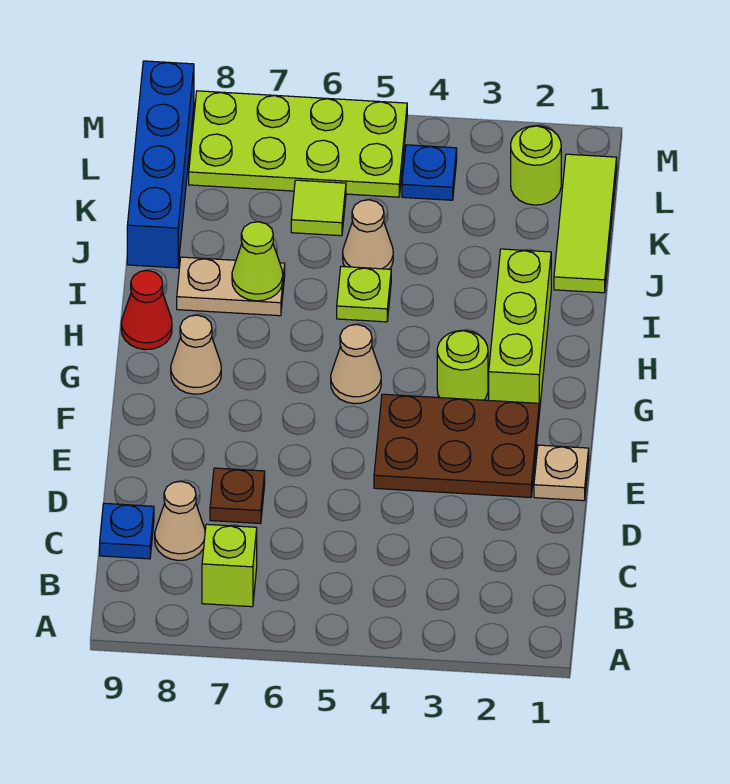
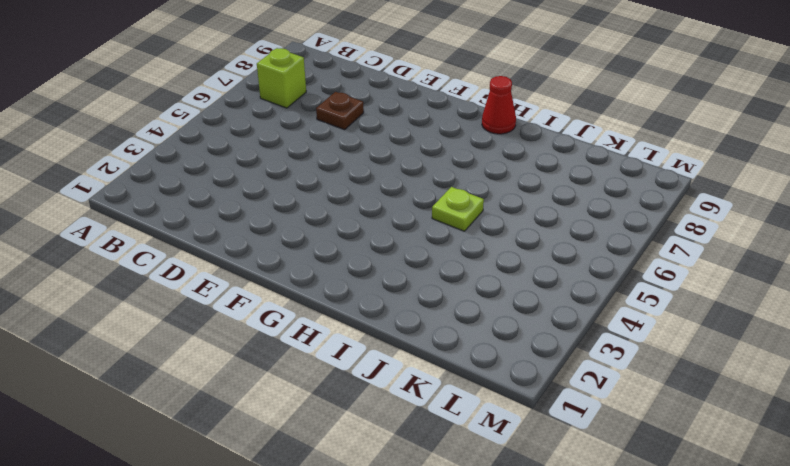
none -> tan cone C8 level 1
none -> blue plate C9 level 1
none -> tan plate E1 level 1

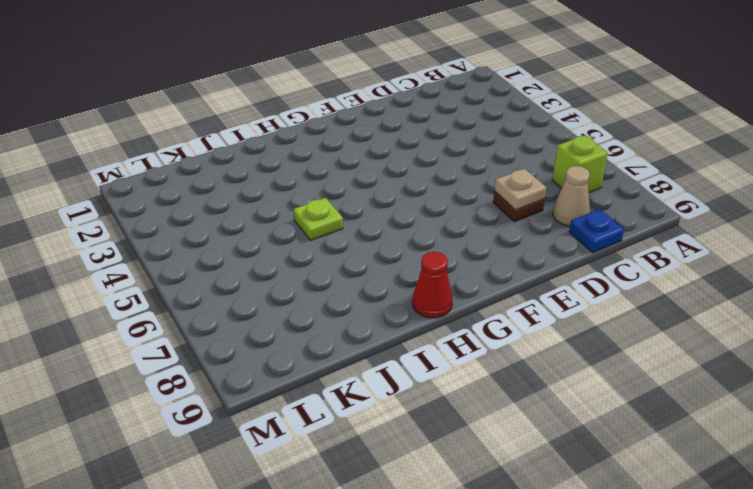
tan plate D7 level 2 -> tan plate E1 level 1
none -> brown plate E2:F4 level 1
none -> lime brick G2:I2 level 1
none -> lime round brick G3 level 1

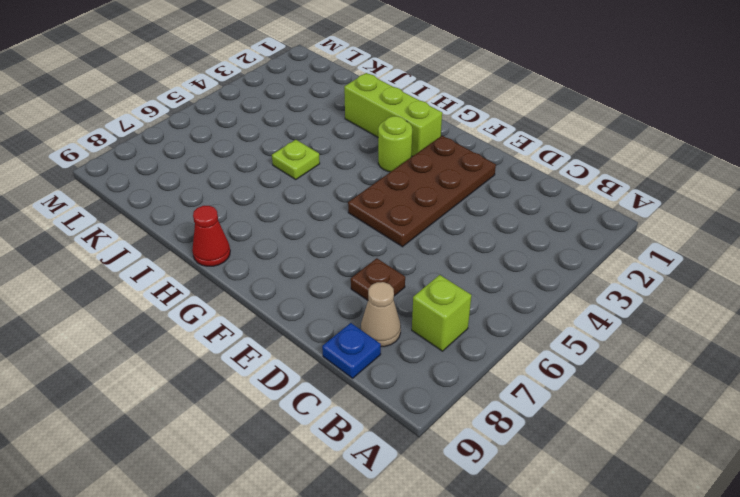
brown plate E2:F5 level 1 -> brown plate E2:F4 level 1
none -> tan plate E1 level 1
none -> tan cone G5 level 1
none -> tan cone G8 level 1

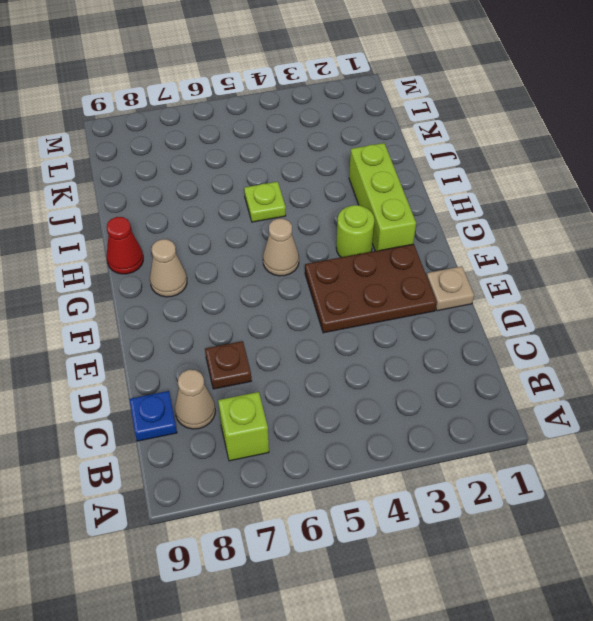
none -> tan plate I7:I8 level 1
none -> lime tile J1:L1 level 1
none -> tan cone J5 level 1

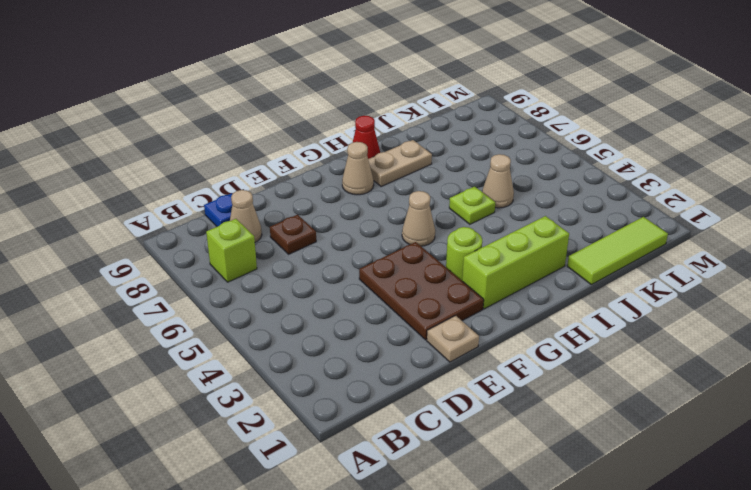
tan plate H8:I8 level 1 -> tan plate I7:I8 level 1
none -> blue brick J9:M9 level 1
none -> lime tile K6 level 1
none -> lime round brick L2 level 1

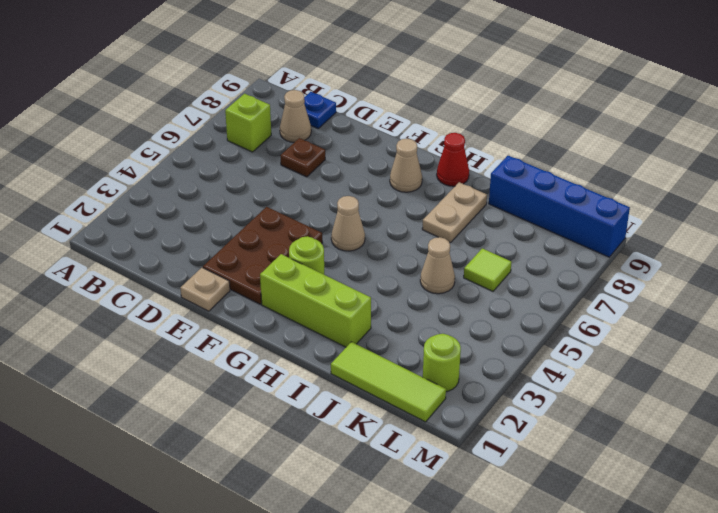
none -> lime plate I5 level 1
none -> blue plate L4 level 1
none -> lime plate L5:M8 level 1

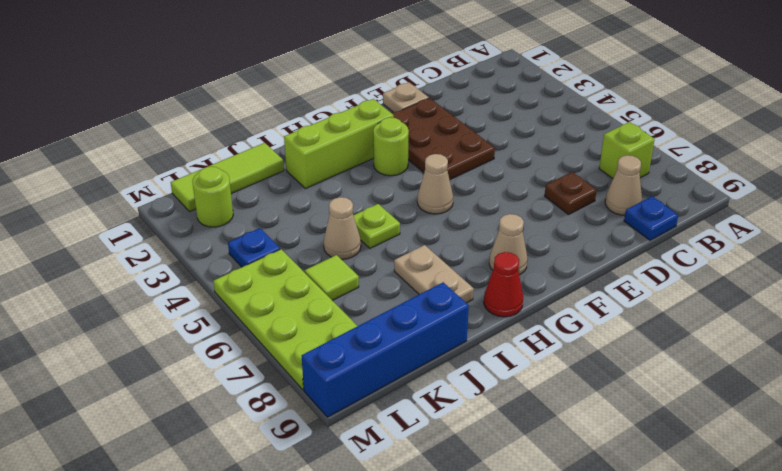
none -> lime cone I7 level 2

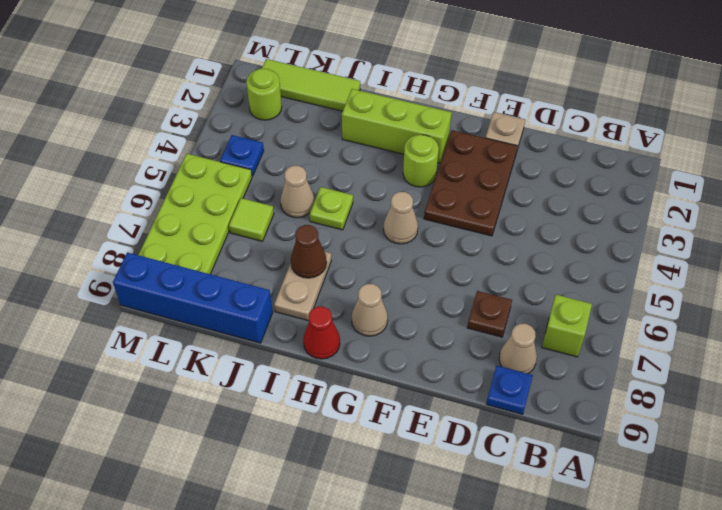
brown cone I7 level 2 -> lime cone I7 level 2

